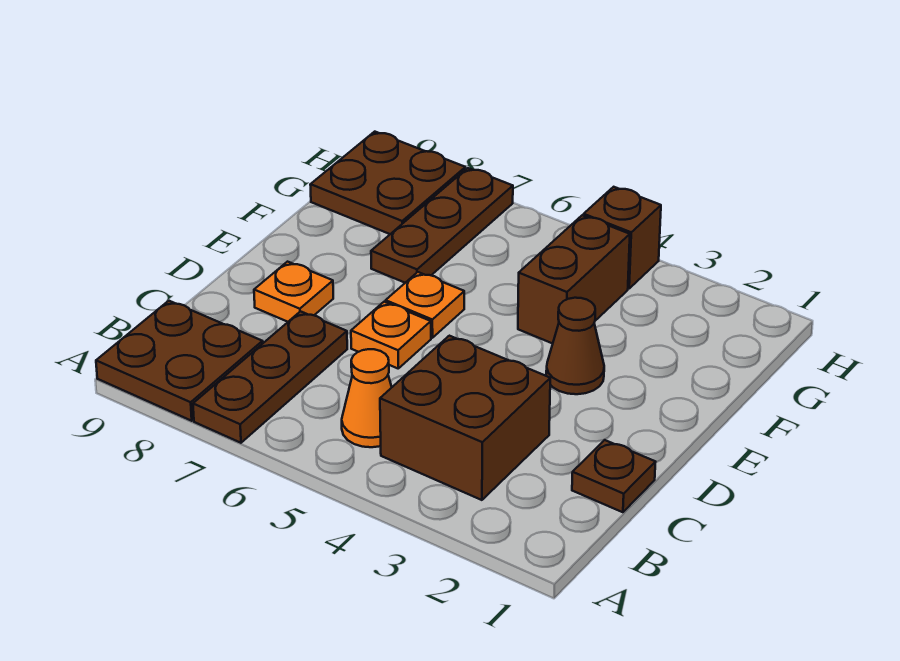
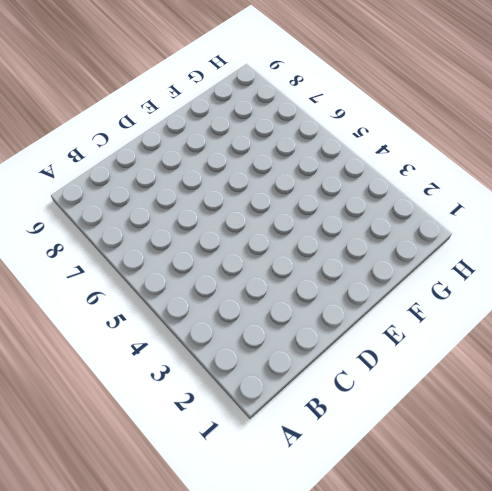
none -> brown plate A7:C7 level 1
none -> brown plate A8:B9 level 1
none -> brown brick B3:C4 level 1

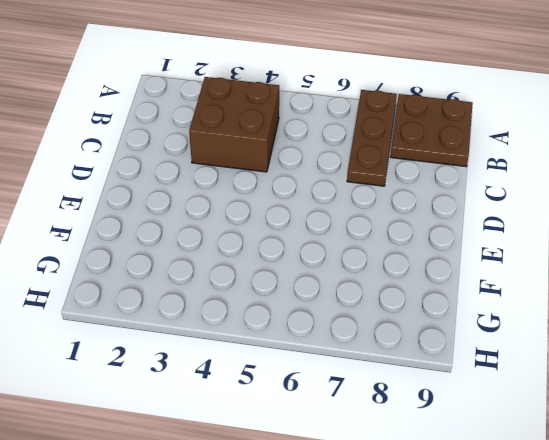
none -> orange cone B5 level 1
none -> brown plate C1 level 1
none -> orange plate D6 level 1

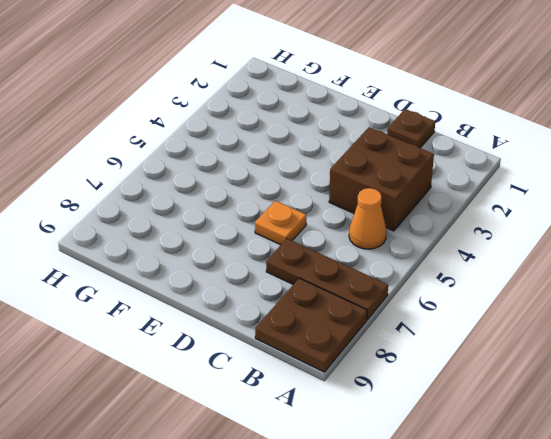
none -> orange plate D8 level 1
none -> brown cone E3 level 1
none -> orange plate E6 level 1

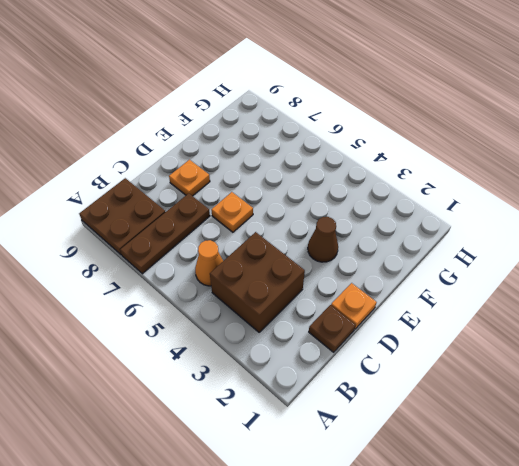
orange plate D1 level 1 -> orange plate E6 level 1
none -> brown brick F4:G4 level 1
none -> brown plate F7:H7 level 1
none -> brown plate G8:H9 level 1

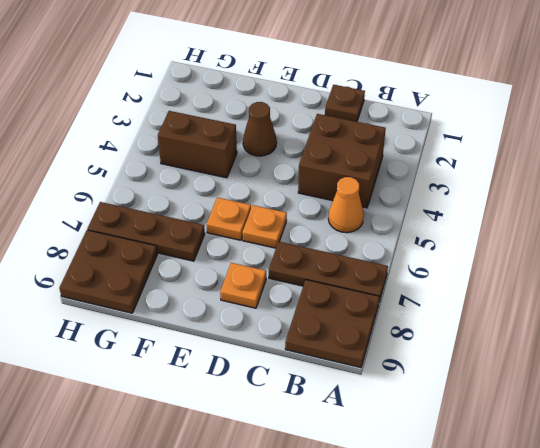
none -> brown brick H4 level 1

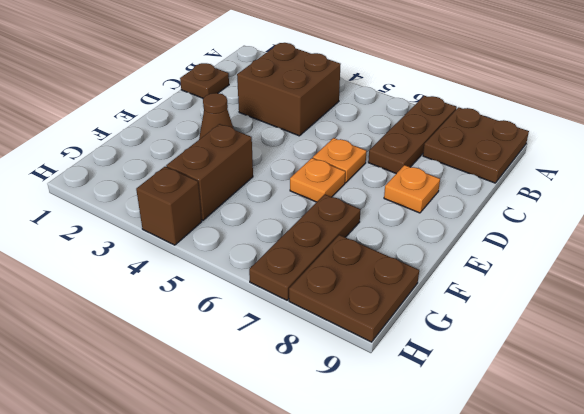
none -> orange cone B5 level 1

